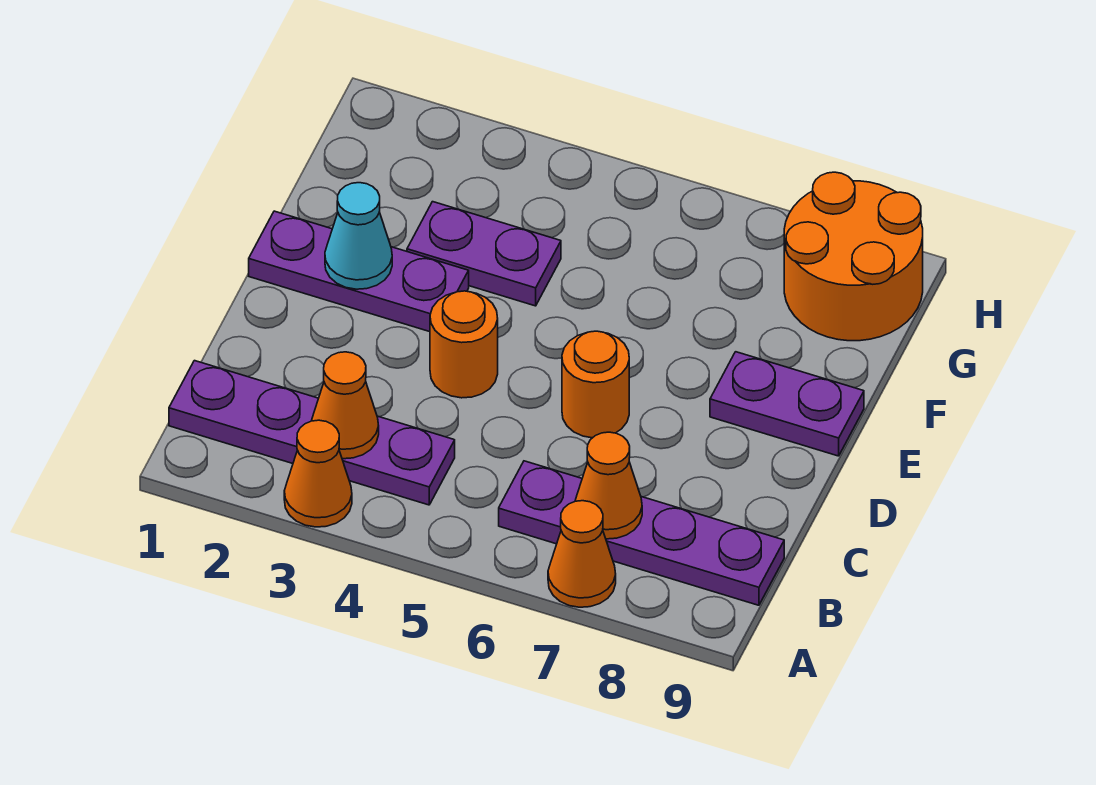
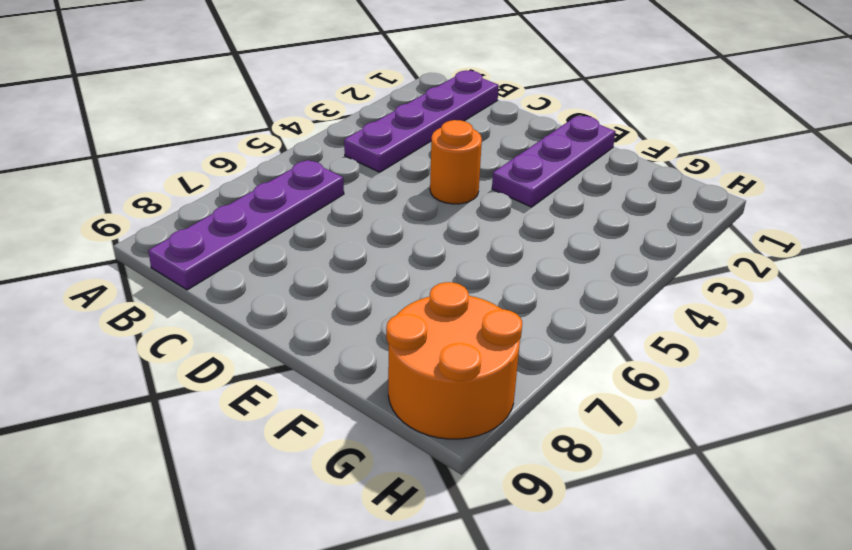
none -> orange cone A3 level 1
none -> orange cone A7 level 1
none -> orange round brick D6 level 1

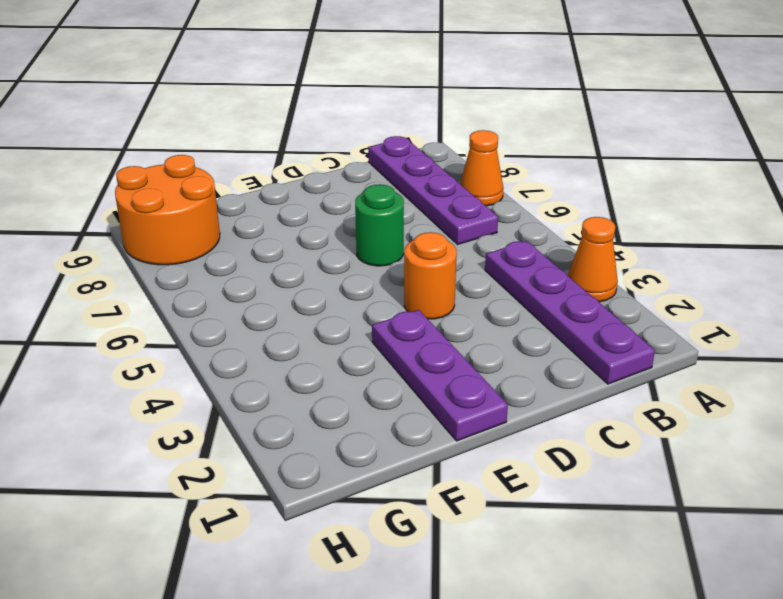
green round brick D6 level 1 -> orange round brick D6 level 1
none -> purple plate E8:E9 level 1
none -> purple plate F3:F4 level 1
none -> orange cone B3 level 2

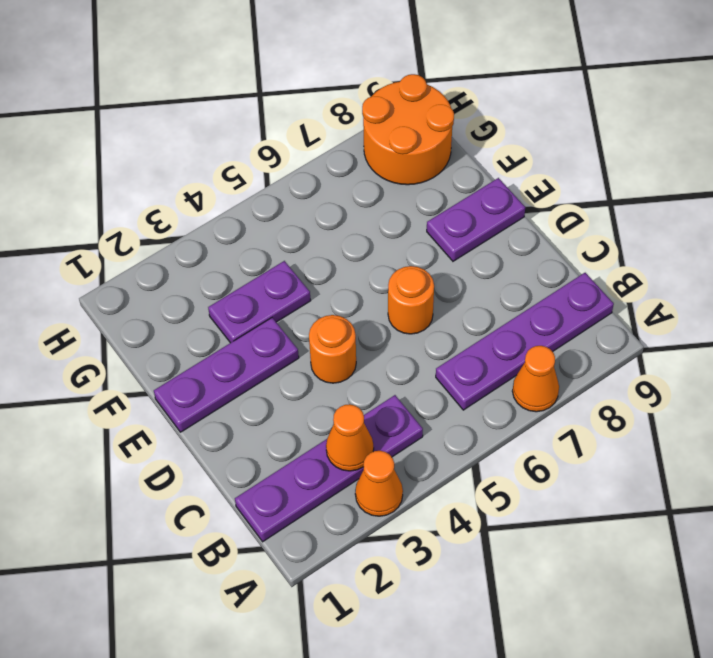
none -> orange cone B7 level 2
none -> cyan cone E2 level 2

